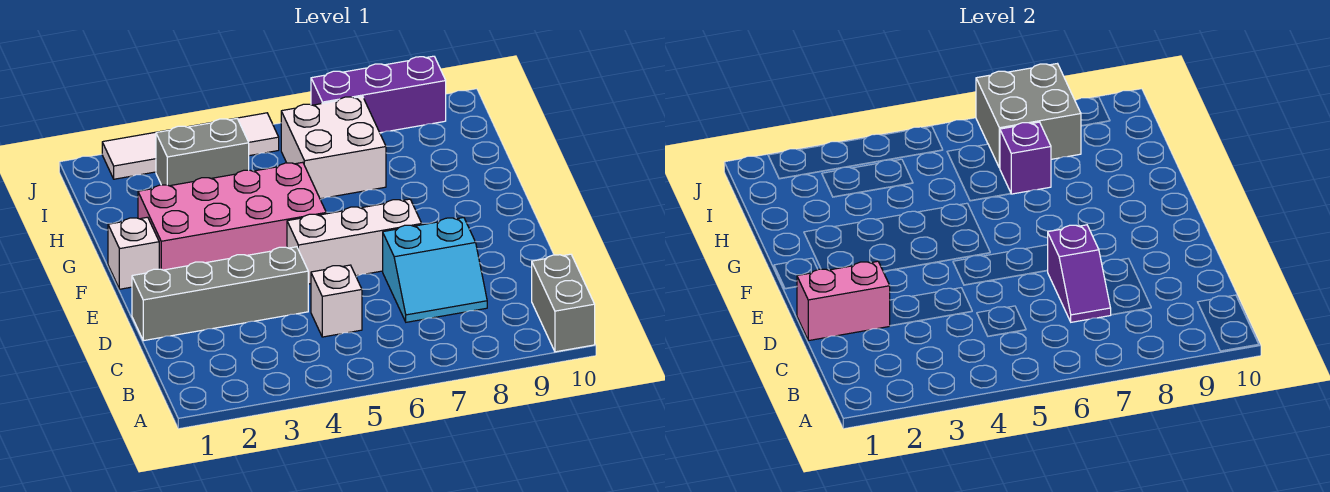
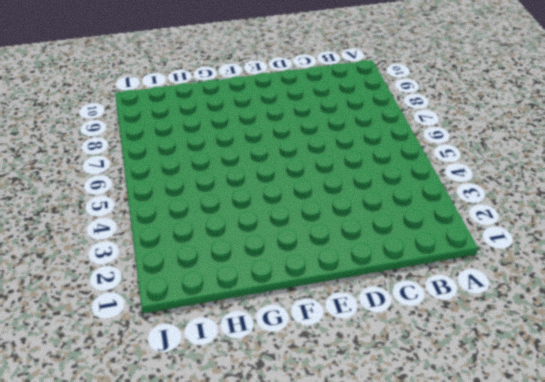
none -> grey brick A10:B10 level 1
none -> white brick C5 level 1
none -> cyan slope C7:D8 level 1 top D

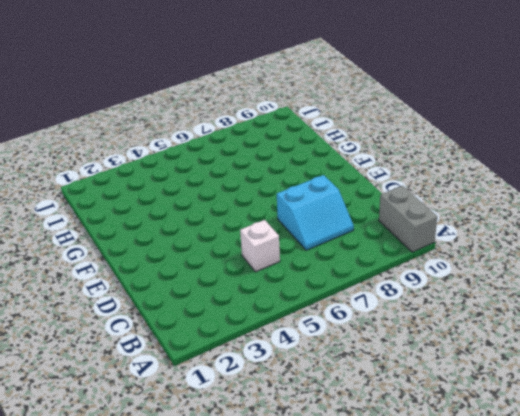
none -> grey brick D1:D4 level 1
none -> white brick E5:E7 level 1
none -> white brick F1 level 1

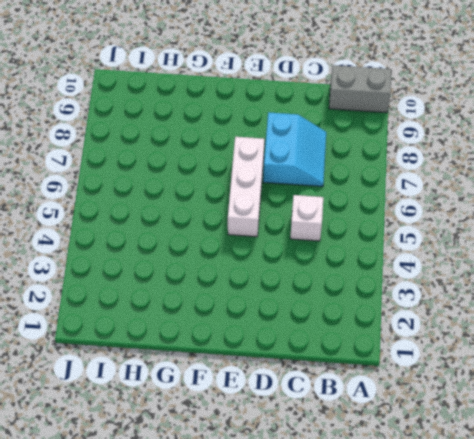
none -> grey brick D1:D4 level 1
none -> white brick F1 level 1
none -> pink brick F2:G5 level 1

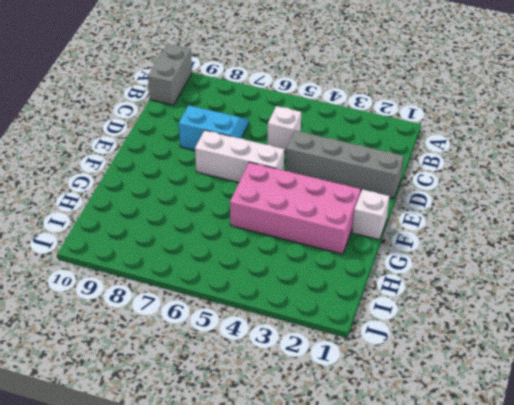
none -> white brick H6:I7 level 1
none -> grey brick I3:I4 level 1
none -> white tile J2:J5 level 1

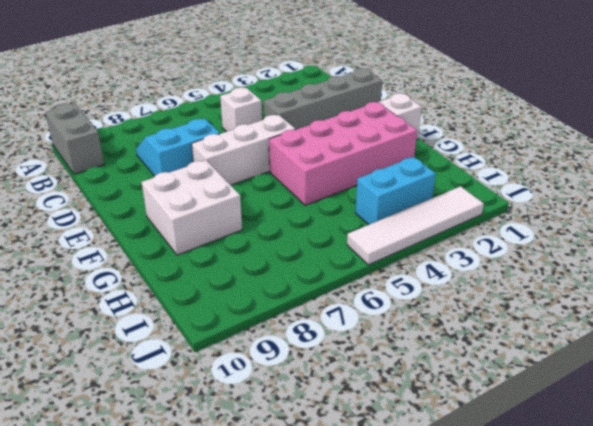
white brick F8:G9 level 1 -> white brick H6:I7 level 1
cyan brick I3:I4 level 1 -> grey brick I3:I4 level 1
none -> purple brick J7:J9 level 1
none -> purple slope C7:D7 level 2 top D
none -> pink brick D1:D2 level 2

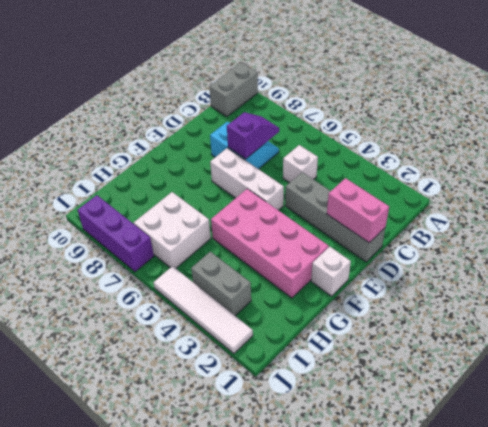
none -> purple brick H7 level 2
none -> grey brick I7:J8 level 2

